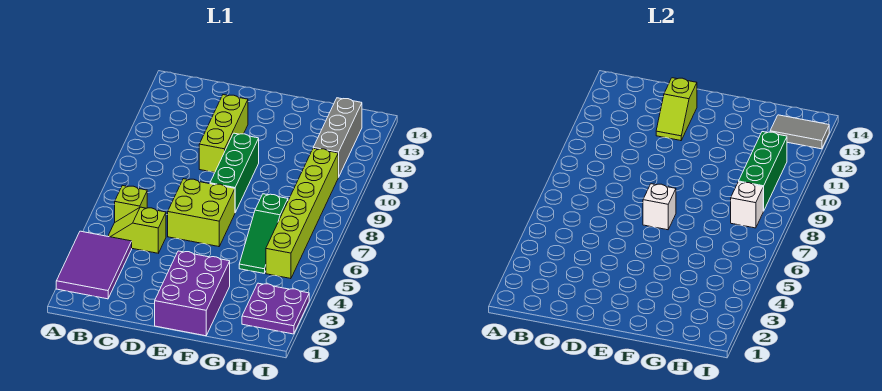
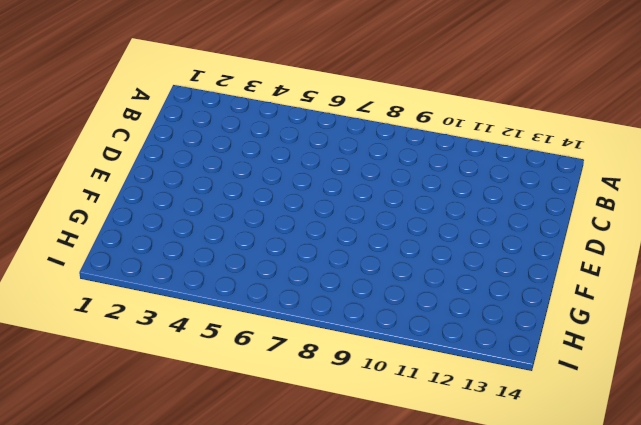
none -> purple tile A2:B4 level 1
none -> lime slope B5:C5 level 1 top C
none -> lime brick B6 level 1

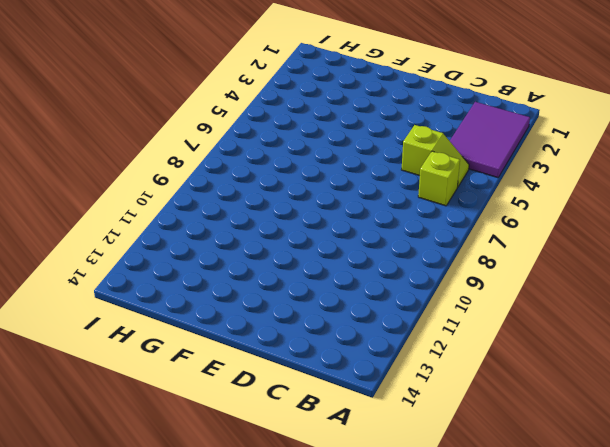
none -> lime brick D6:E7 level 1
none -> lime brick D10:D12 level 1
none -> purple brick E1:F3 level 1

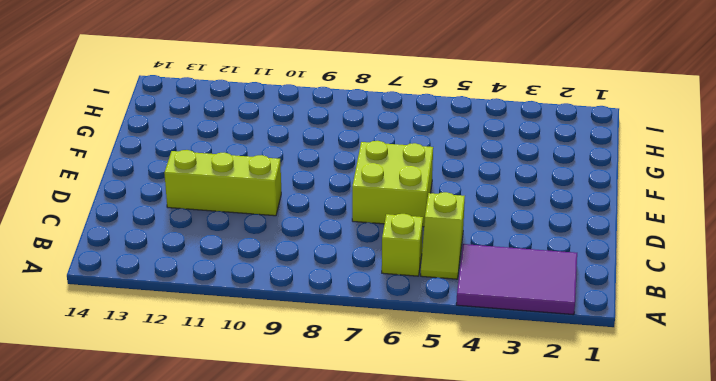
none -> purple brick E1:F3 level 1
none -> green brick E8:E10 level 1
none -> green slope G5:G7 level 1 top 7

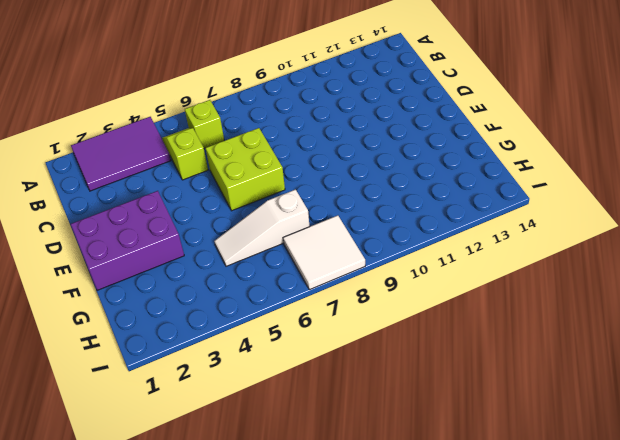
white slope G5:G7 level 1 top 7 -> green slope G5:G7 level 1 top 7
white tile H7:I8 level 1 -> lime brick H5:H10 level 1
none -> lime brick D10:D12 level 1
none -> green brick E8:E10 level 1
none -> purple plate H2:I3 level 1

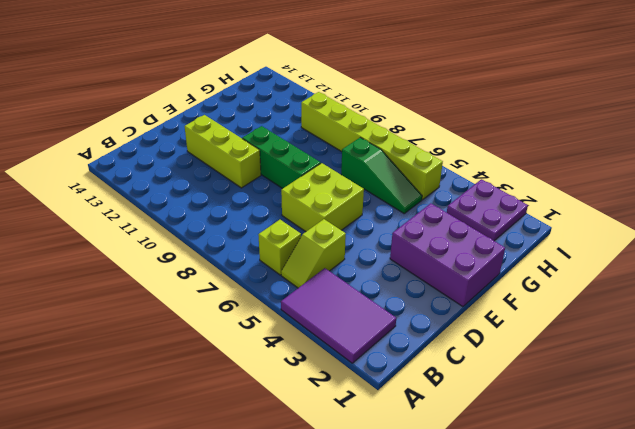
none -> grey brick H11:H13 level 1
none -> lime slope D12:D13 level 2 top 13
none -> white brick E7 level 2

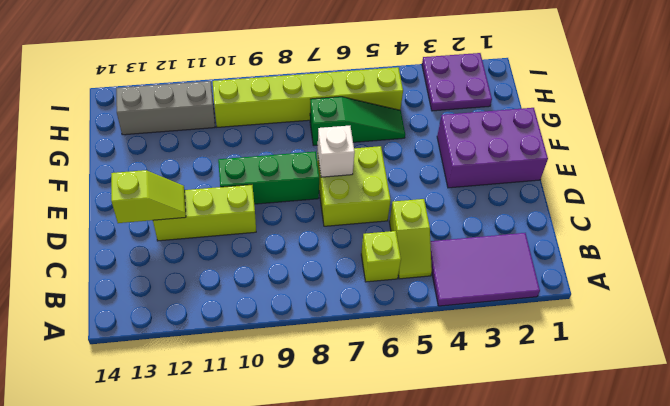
none -> white brick H8 level 2
none -> green brick H9:H11 level 2
none -> grey tile H13:I13 level 2

